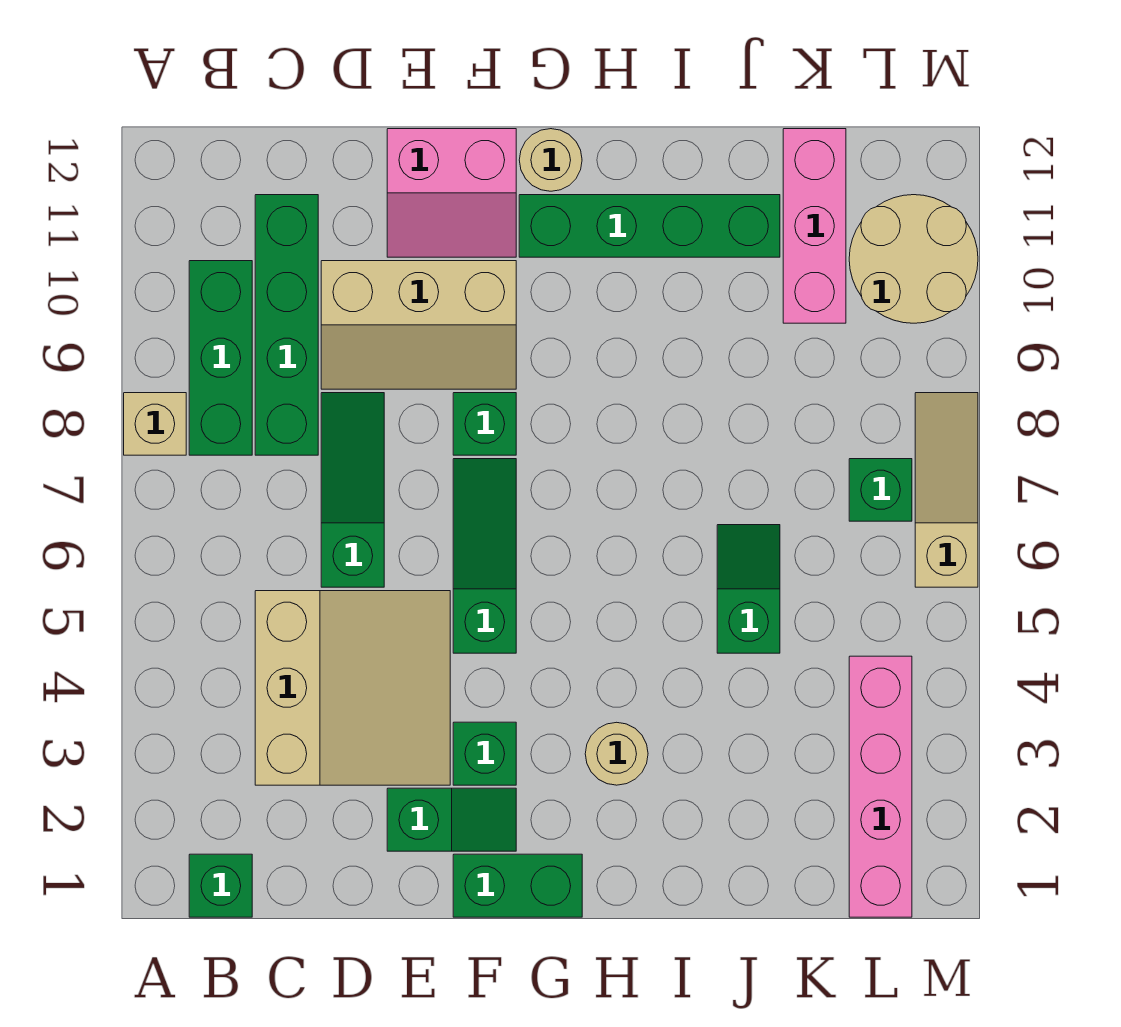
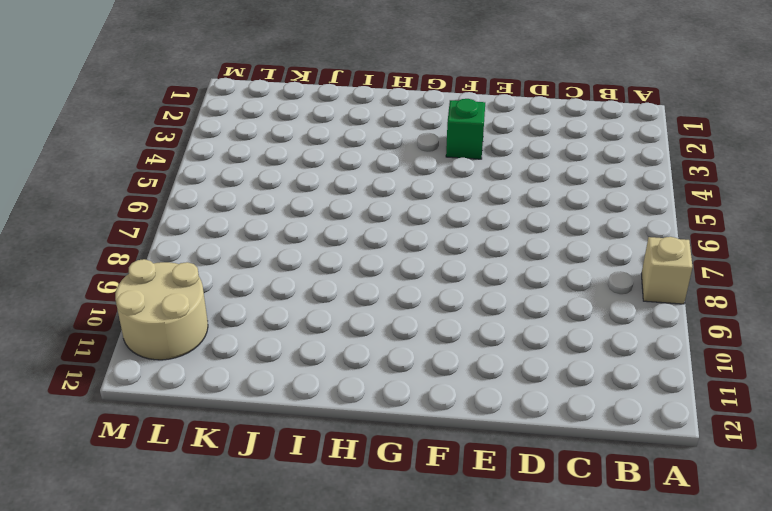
none -> green brick B1 level 1
none -> green brick B8:B10 level 1
none -> tan slope C3:E5 level 1 top C

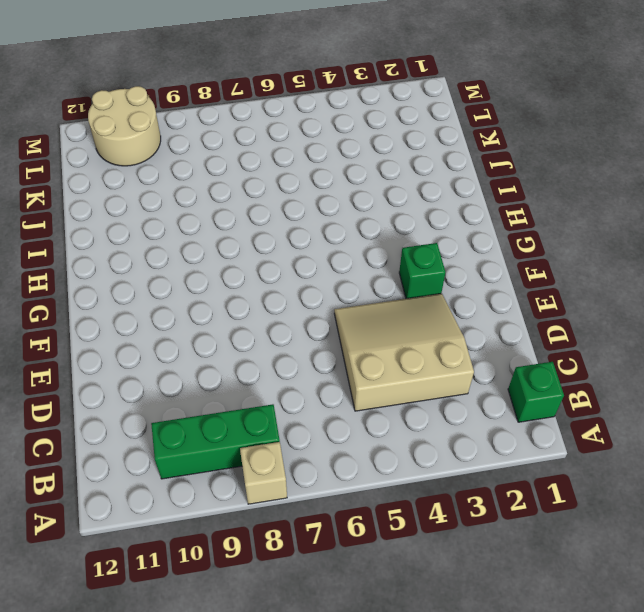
none -> green brick C8:C11 level 1
none -> green slope D6:D8 level 1 top 6
none -> tan slope D9:F10 level 1 top 10

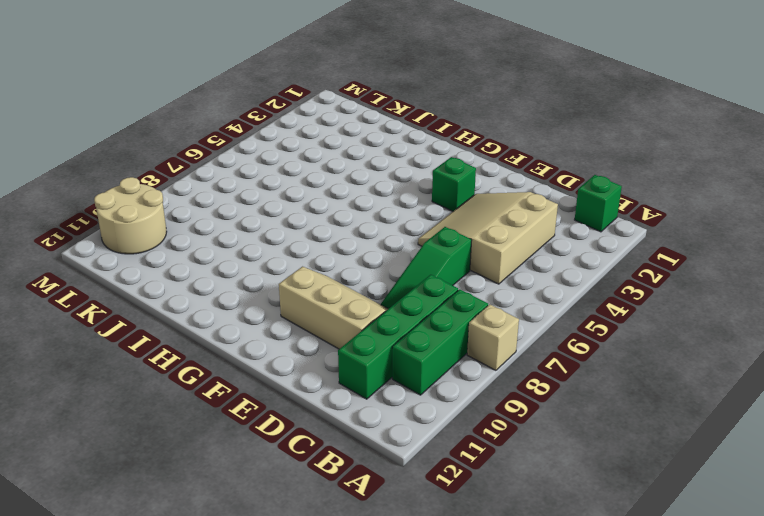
none -> green slope E2:F2 level 1 top E
none -> pink slope E11:F12 level 1 top 12
none -> green brick F1:G1 level 1

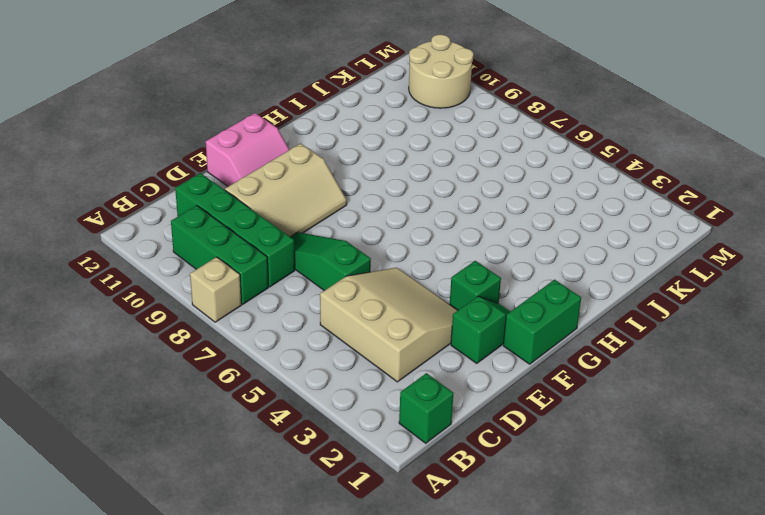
none -> green slope F5:F7 level 1 top 5
none -> green brick F8 level 1
none -> green brick G11:J11 level 1

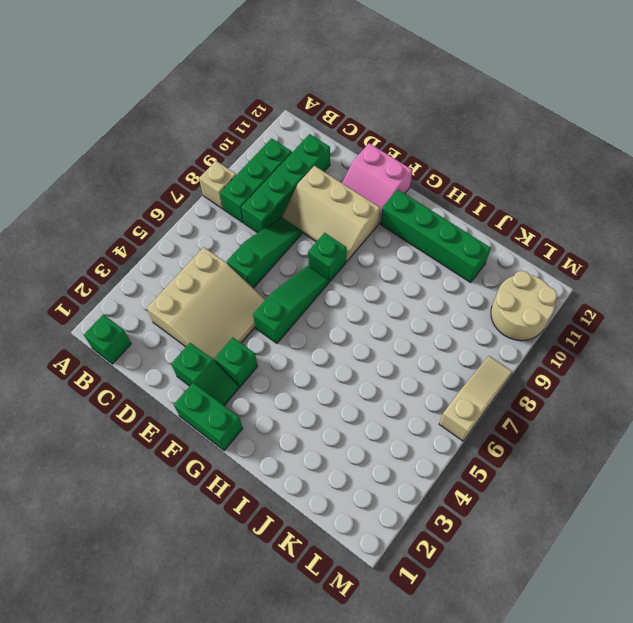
none -> tan round brick G12 level 1
none -> tan round brick H3 level 1
none -> green slope J5:J6 level 1 top 5

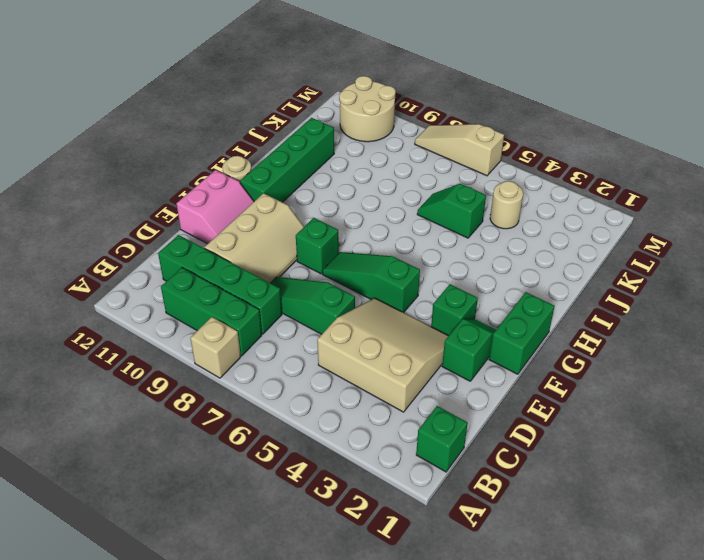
tan round brick K4 level 1 -> tan round brick H3 level 1
none -> pink brick K10:K12 level 1
none -> pink brick L1:L4 level 1
none -> green brick L7 level 1

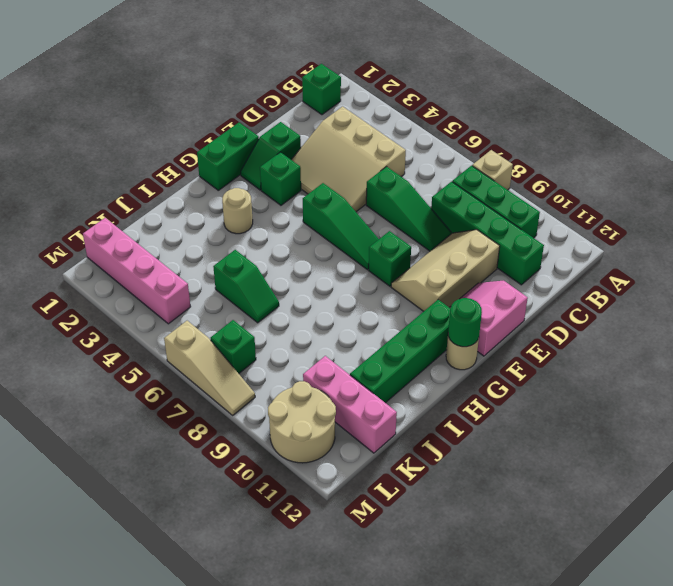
green round brick G12 level 2 -> none

